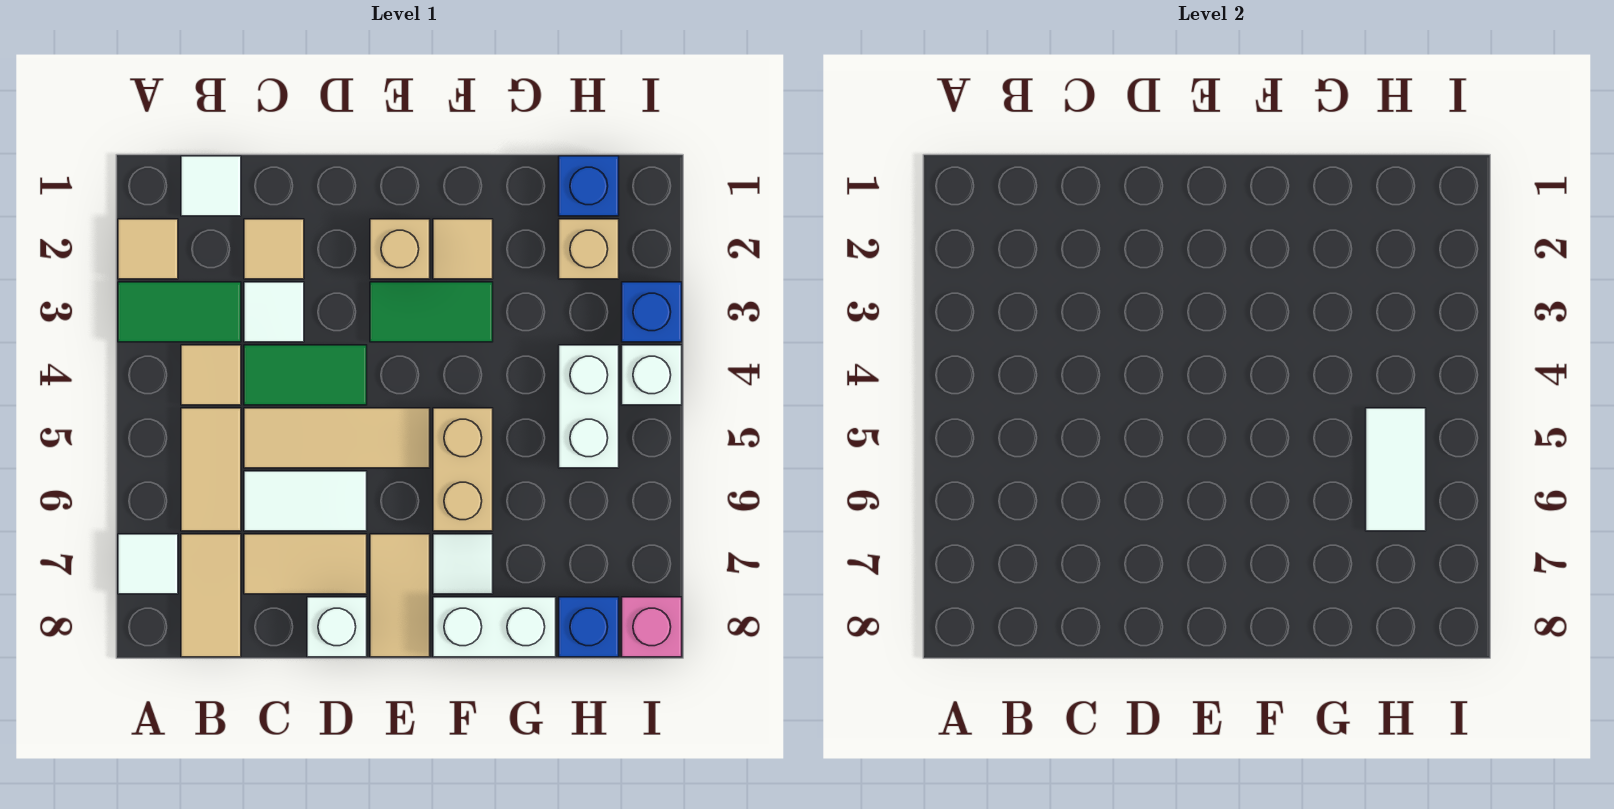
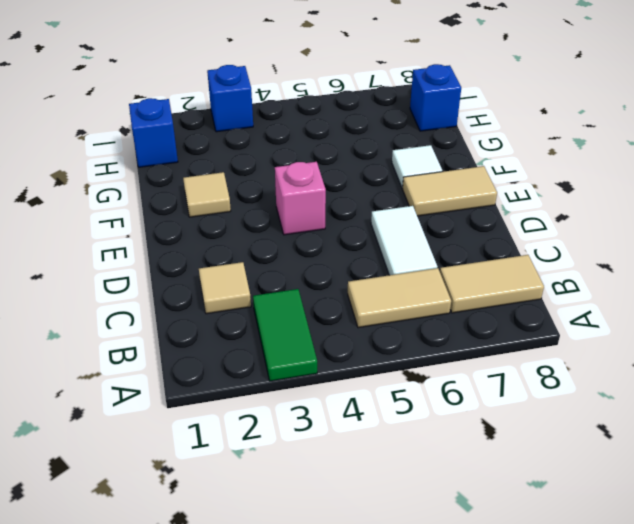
pink brick E4 level 1 -> pink brick I8 level 1
none -> tan tile A2 level 1
none -> white tile A7 level 1
none -> white tile B1 level 1

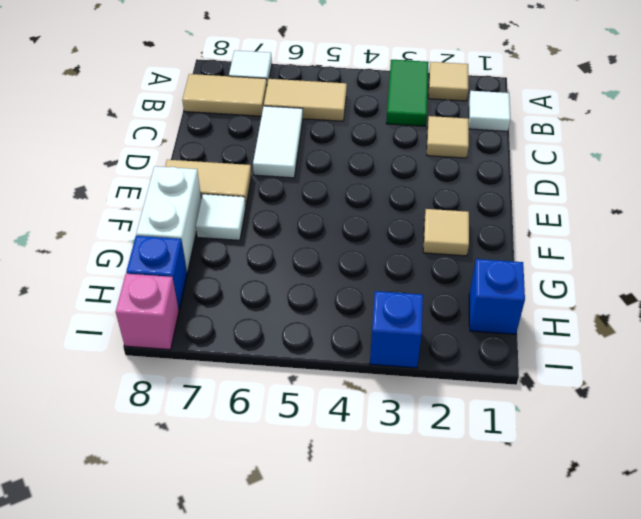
none -> tan tile B4 level 1
none -> white tile C3 level 1
none -> green tile C4:D4 level 1

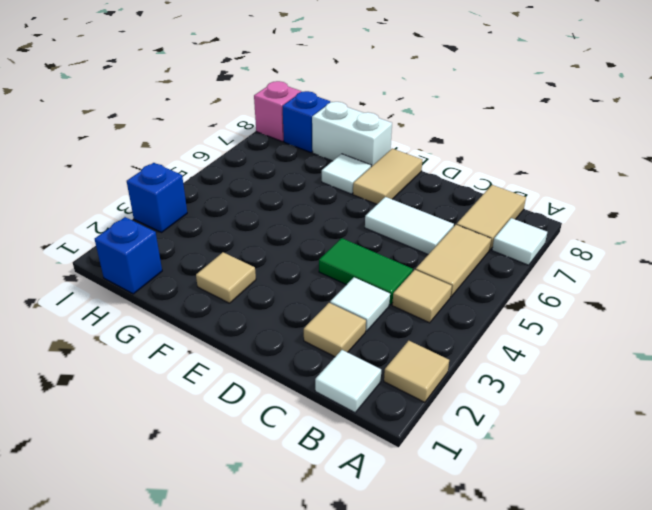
none -> green tile A3:B3 level 1
none -> tan tile C5:E5 level 1
none -> tan tile C7:D7 level 1

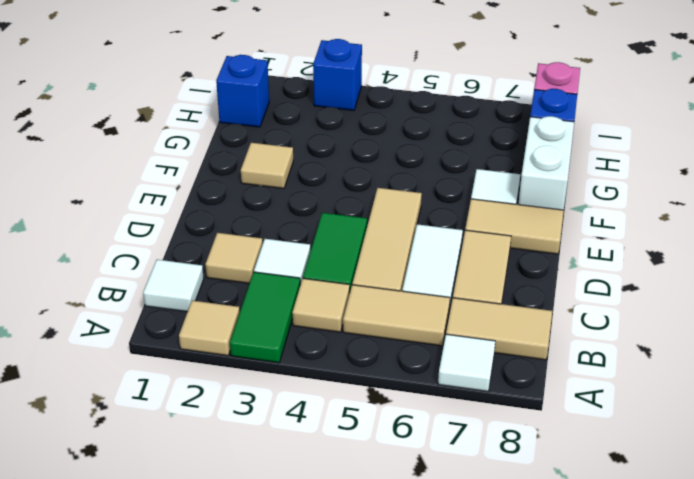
none -> white brick D8 level 1
none -> tan brick E2 level 1
none -> green tile E3:F3 level 1

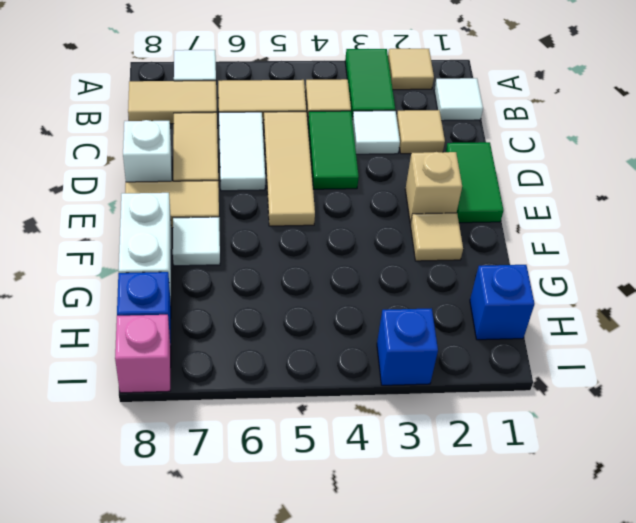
green tile D1:E1 level 1 -> green tile E3:F3 level 1
none -> tan brick F5:F6 level 1
none -> tan brick H2 level 1
none -> white brick H4:H5 level 1

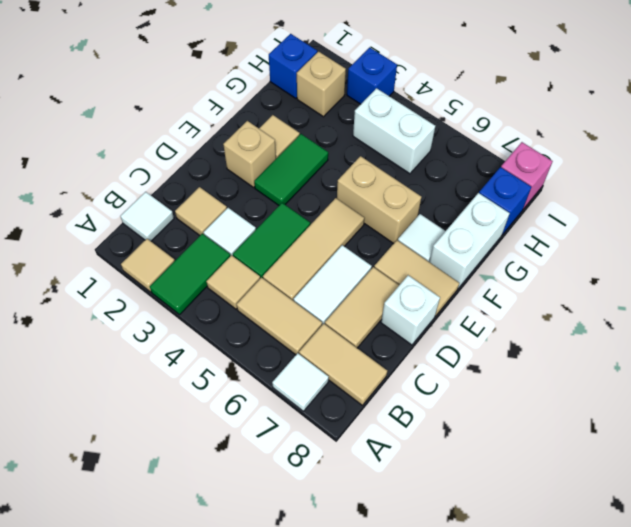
none -> white brick I4 level 1
none -> white tile H5:H6 level 2

